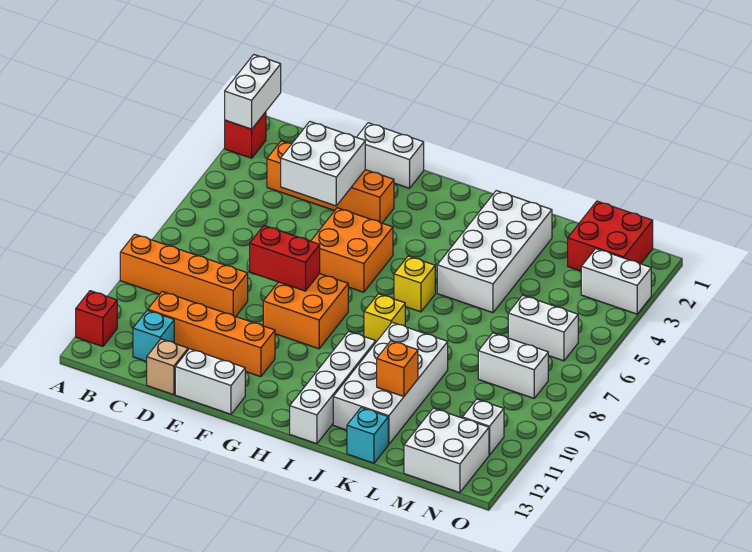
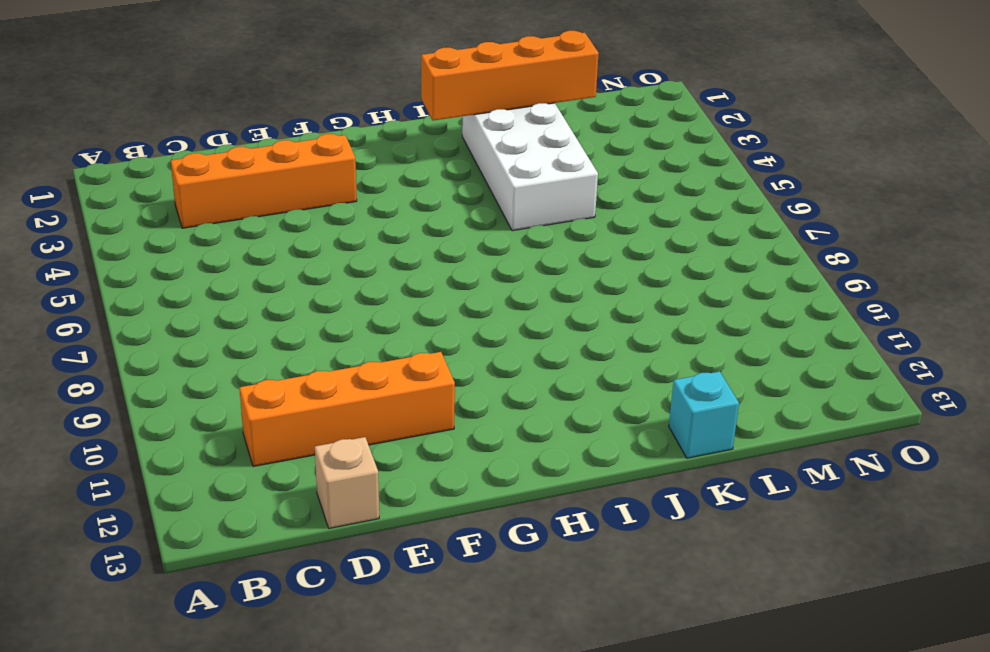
orange brick I2:L2 level 2 -> orange brick A9:D9 level 1
none -> red brick A2 level 1
none -> red brick A12 level 1
none -> cyan brick C12 level 1

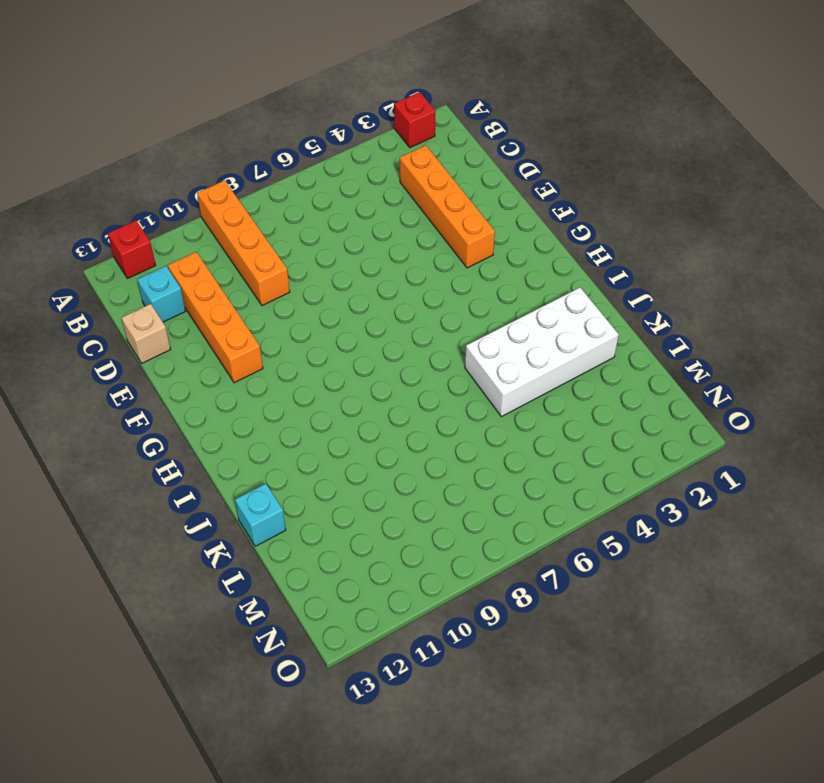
none -> white brick E1:F1 level 1
none -> white brick E13:F13 level 1
none -> orange brick F5:G6 level 1

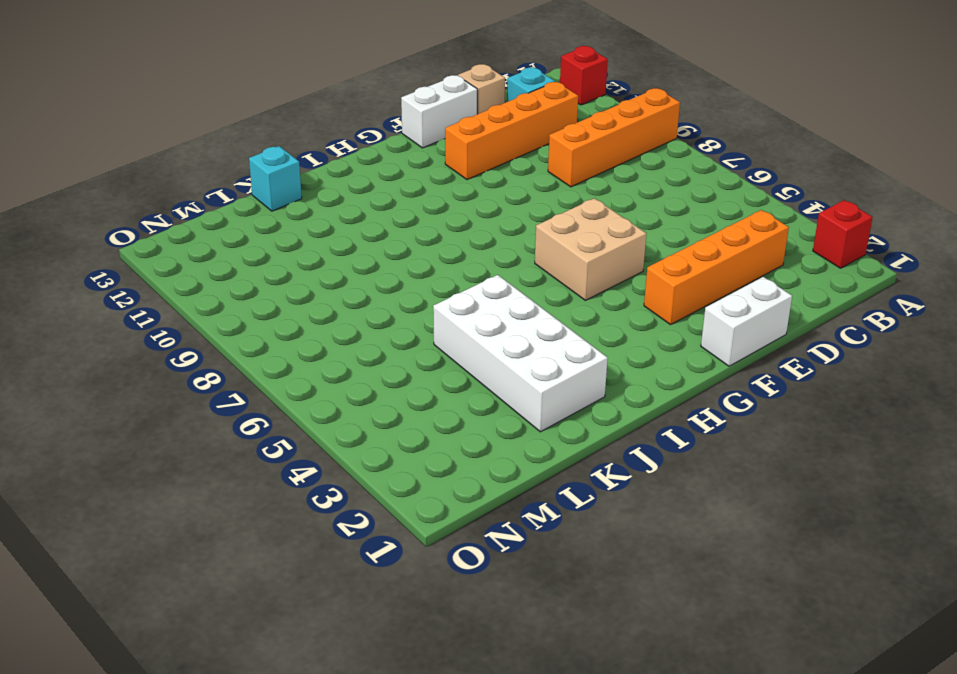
tan brick F5:G6 level 1 -> orange brick F5:G6 level 1
none -> orange brick F8:G9 level 1
none -> yellow brick I6 level 1
none -> yellow brick I8 level 1

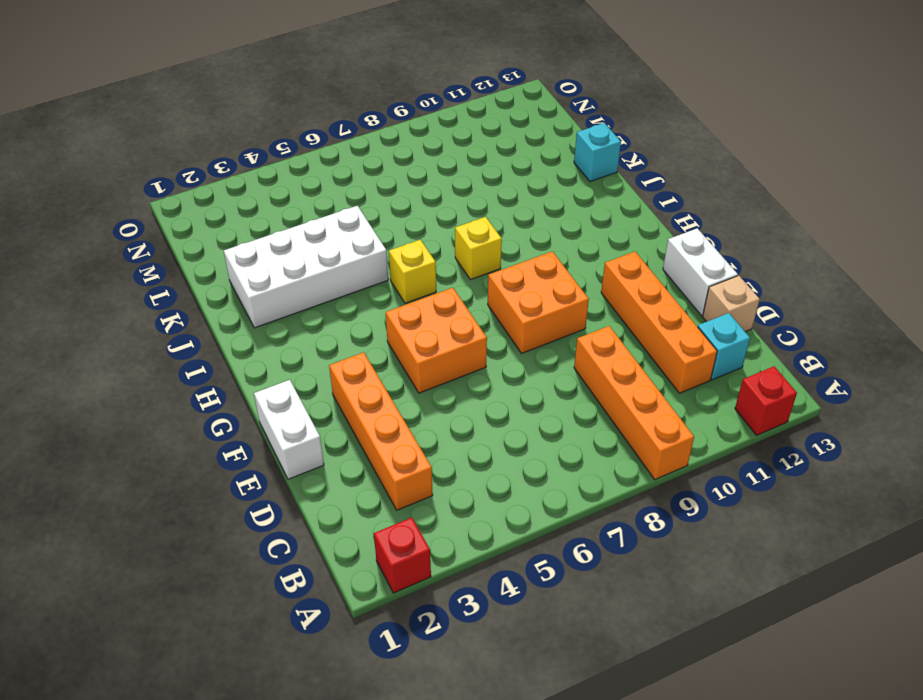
none -> white brick I10:I13 level 1
none -> white brick J9:K12 level 1
none -> red brick M1:N2 level 1

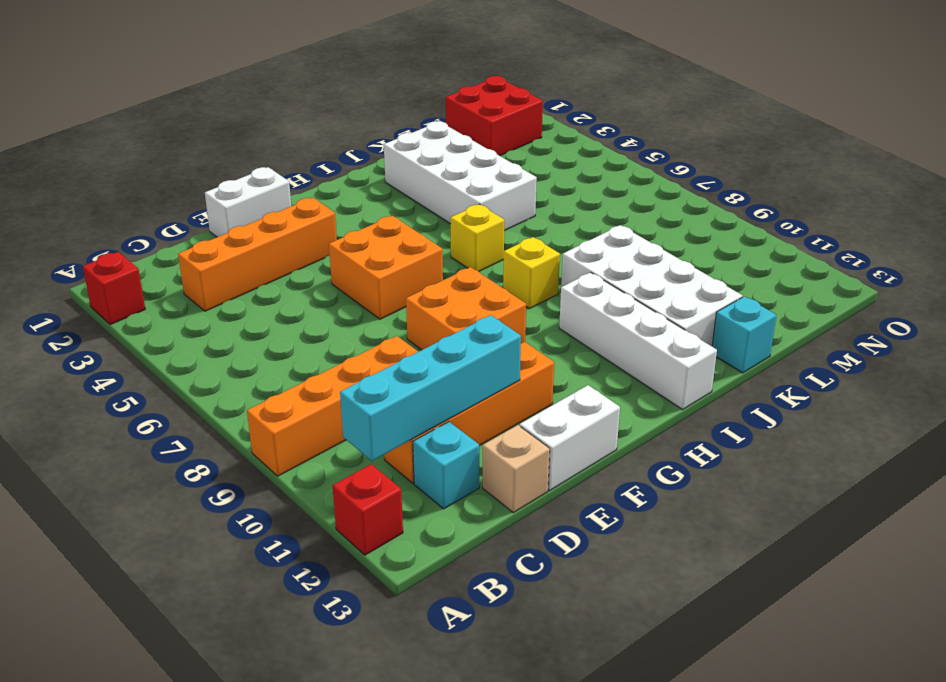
cyan brick B11:E11 level 2 -> none
none -> white brick M6:N6 level 1
none -> white brick M8:N8 level 1
none -> white brick M12:N13 level 1

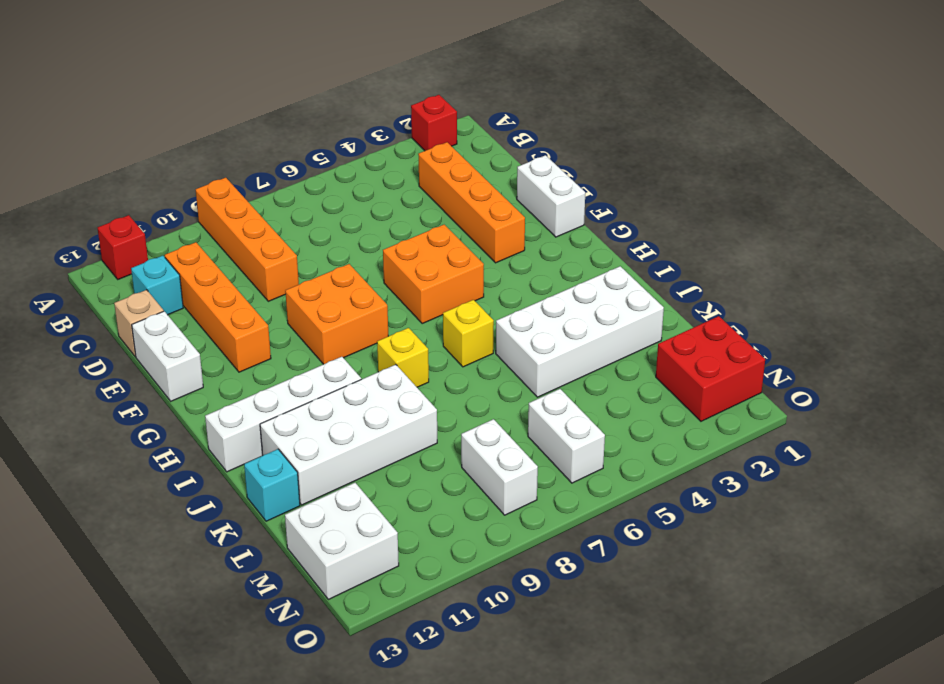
none -> white brick N3:O3 level 1
none -> white brick N11 level 1
none -> white brick A1:A2 level 2

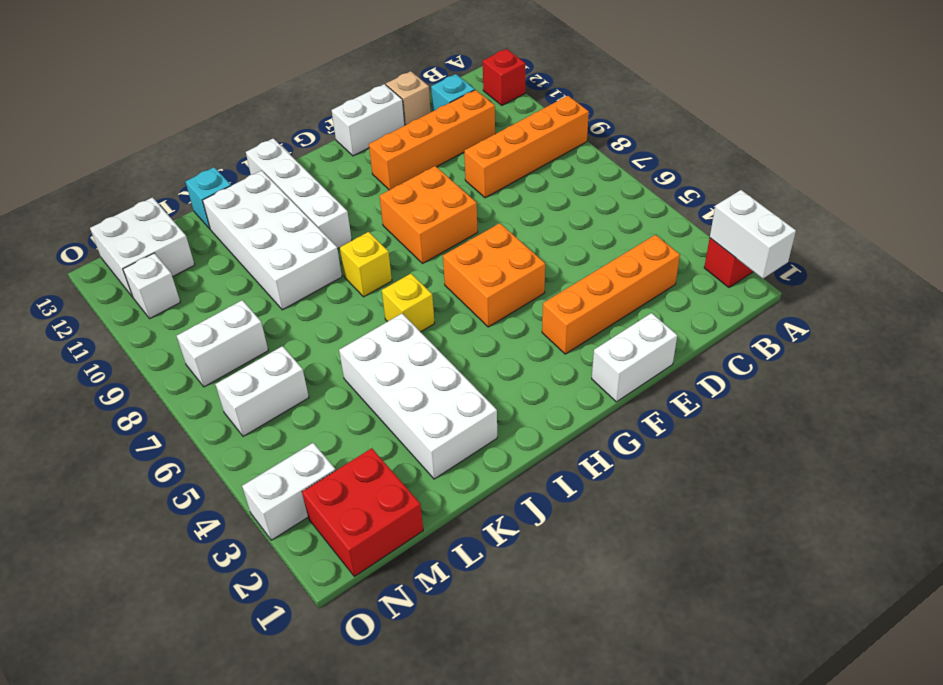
none -> white brick D3:E4 level 2
none -> red brick E8:F8 level 2
none -> orange brick K11 level 2

